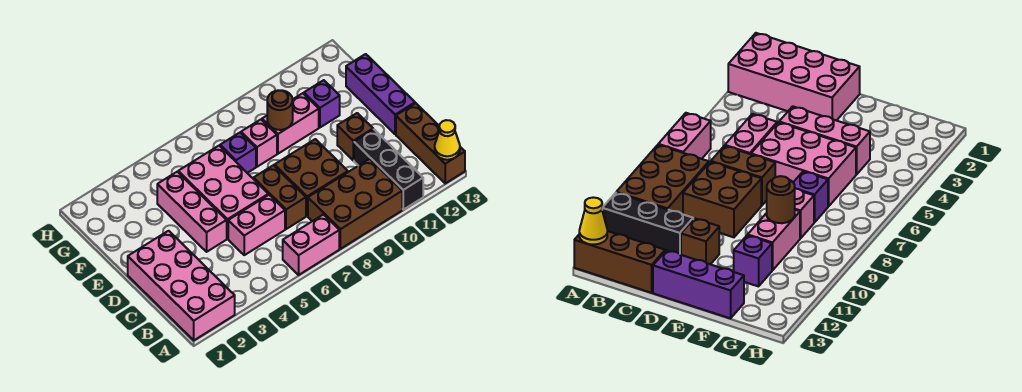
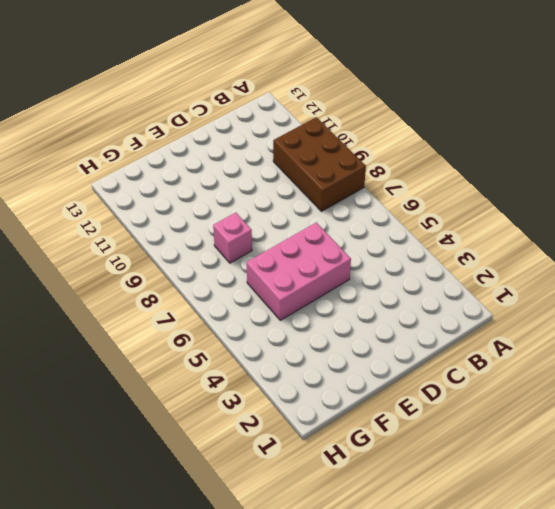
none -> pink brick A1:D2 level 1
none -> pink brick A6:A7 level 1
none -> black brick A11:C11 level 1

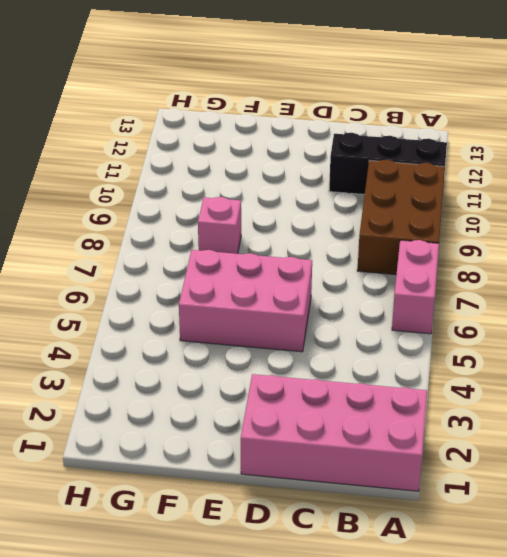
none -> brown brick A13:C13 level 1
none -> pink brick C5:C6 level 1
none -> brown brick C7:D7 level 1

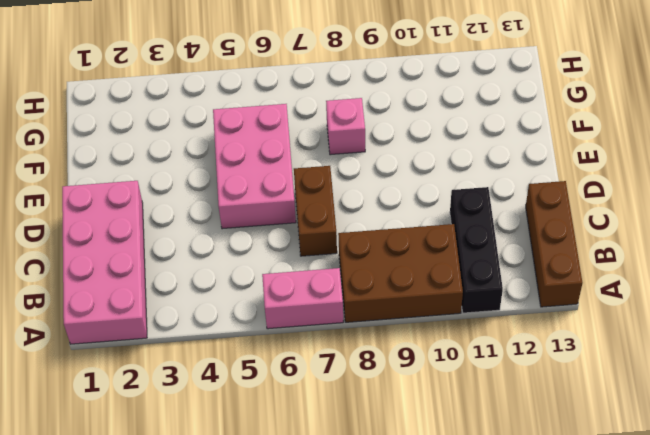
none -> pink brick C5:C6 level 1
none -> brown brick C8:D9 level 1
none -> pink brick D4:F4 level 1

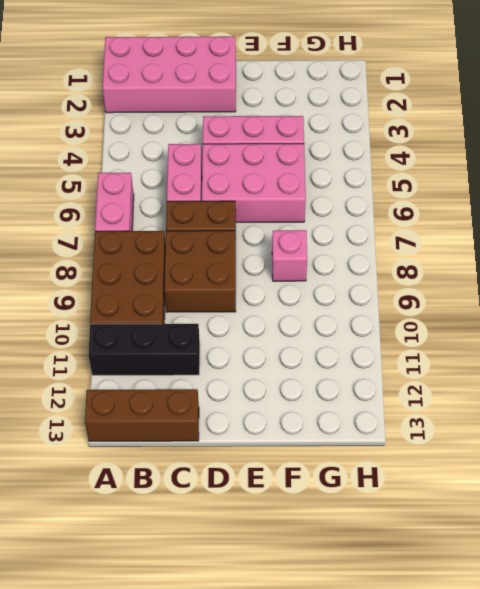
none -> brown brick D11 level 1
none -> purple brick D13:F13 level 1
none -> purple brick F7 level 1

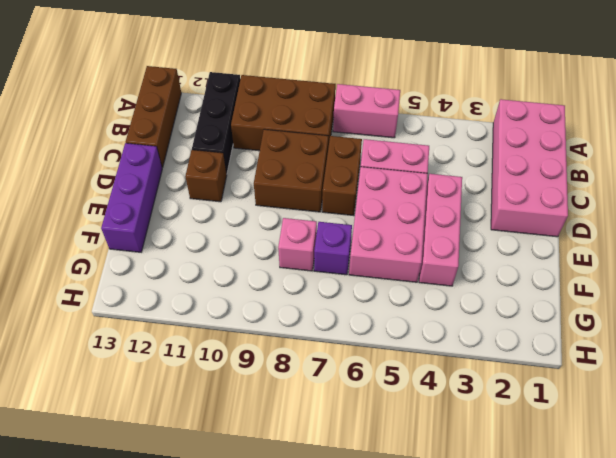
none -> pink brick F9:F10 level 1
none -> purple brick F11 level 1
none -> yellow cone A13 level 2

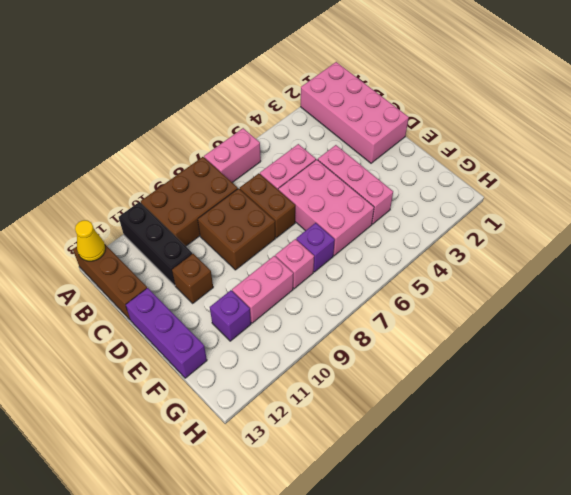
none -> brown round brick F9 level 2

